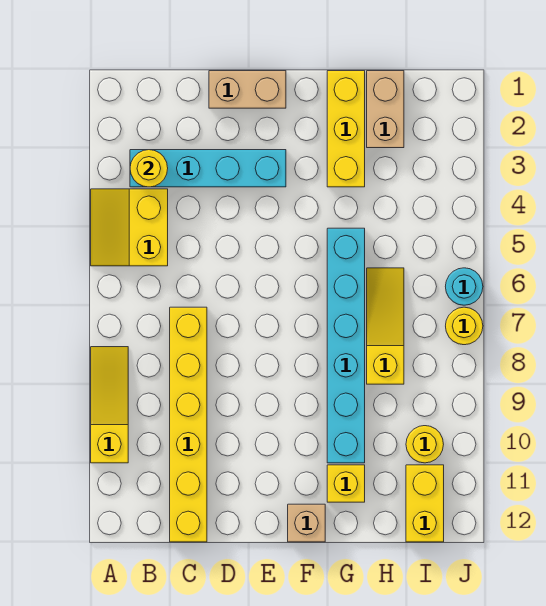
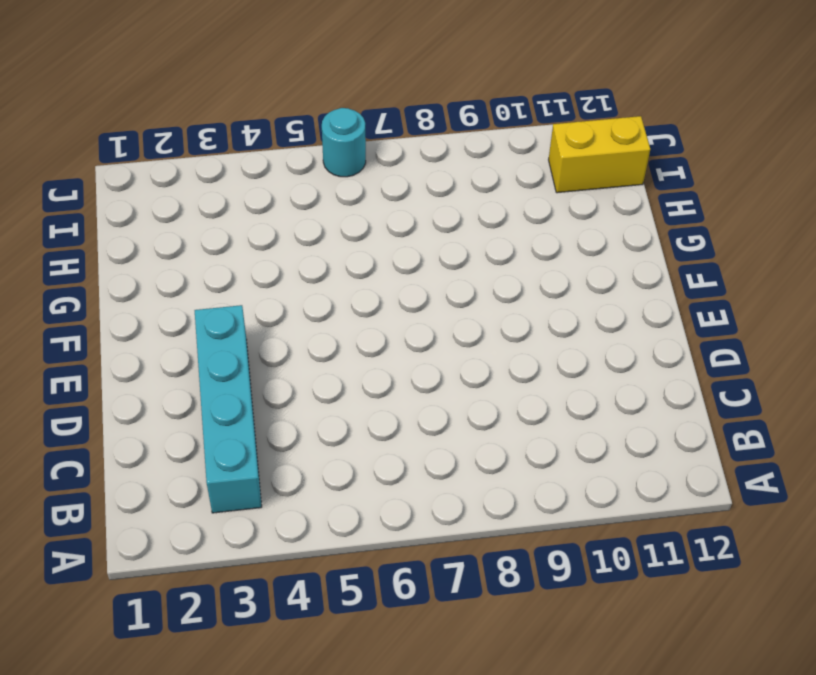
none -> yellow slope A4:B5 level 1 top B
none -> yellow slope A8:A10 level 1 top 10
none -> yellow brick C7:C12 level 1

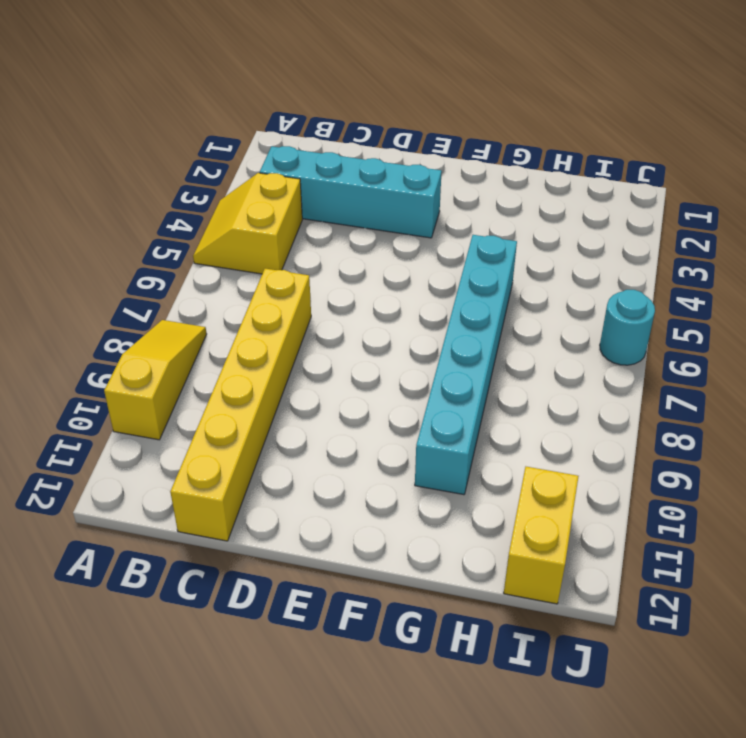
none -> tan brick D1:E1 level 1
none -> tan brick F12 level 1
none -> yellow brick G1:G3 level 1

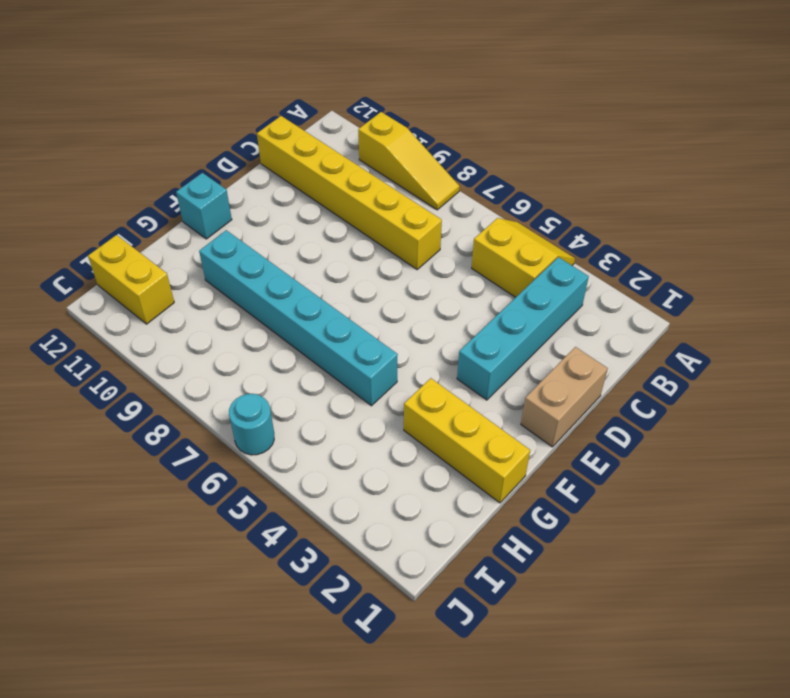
cyan brick F12 level 1 -> tan brick F12 level 1
none -> yellow brick G11 level 1
none -> tan brick H1:H2 level 1
none -> yellow slope H6:H8 level 1 top 8

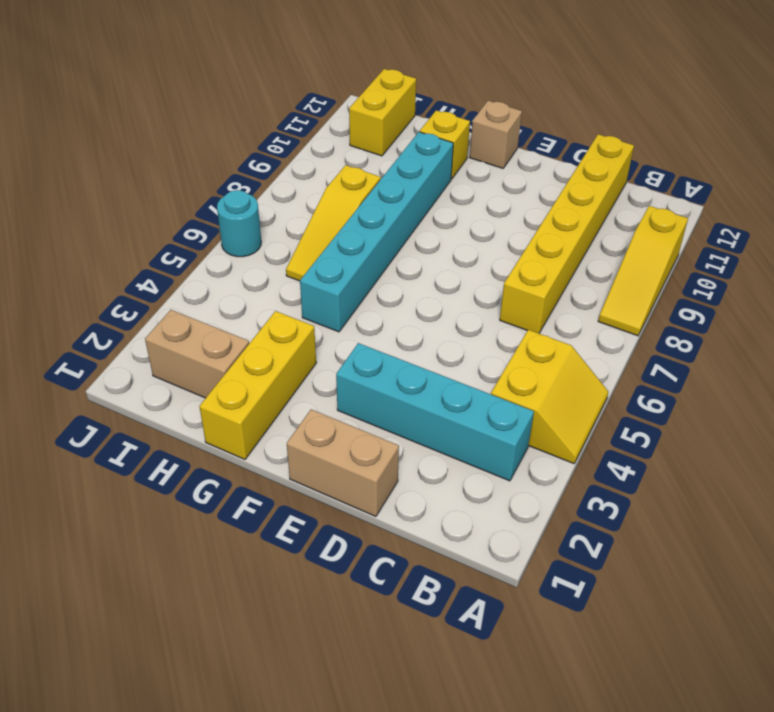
tan brick H2:I2 level 1 -> tan brick H1:H2 level 1
none -> yellow round brick I10 level 1
none -> yellow round brick J7 level 1
none -> yellow round brick B3 level 2

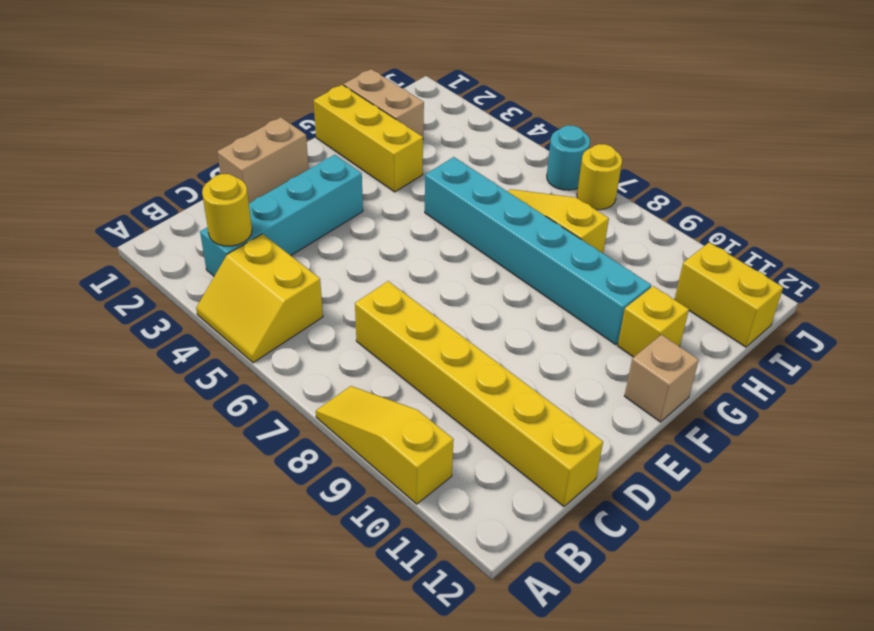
none -> yellow round brick I10 level 1

